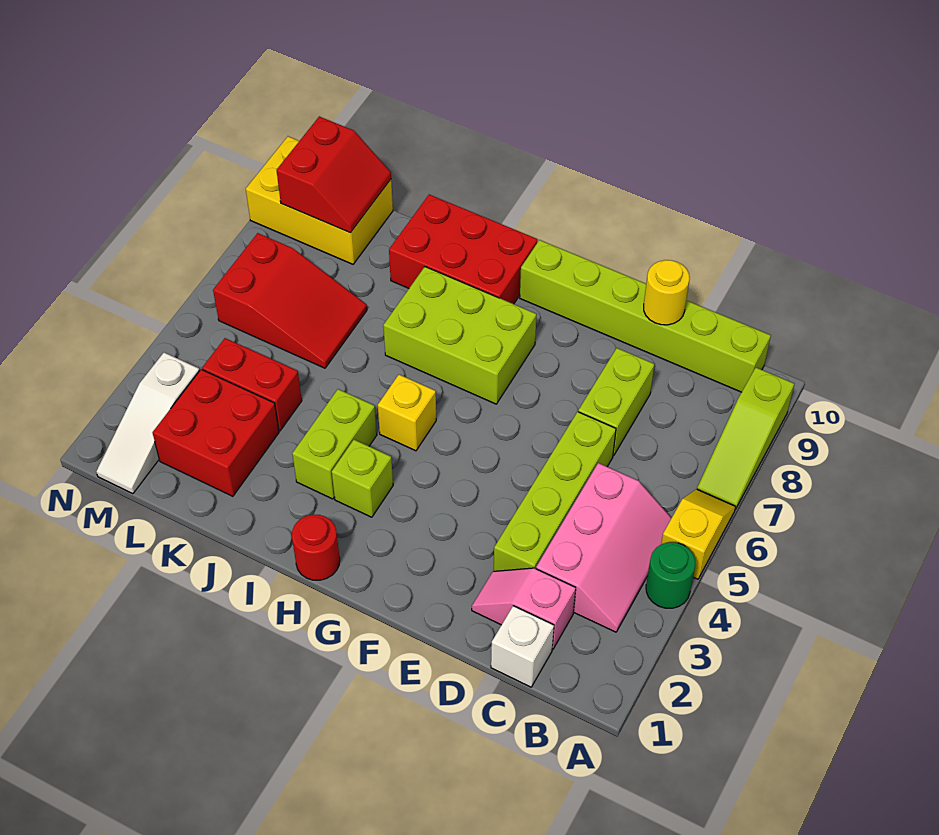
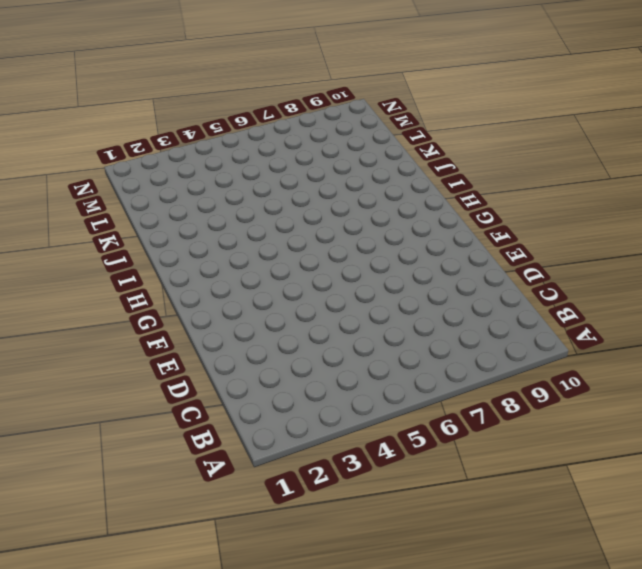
none -> green round brick A4 level 1
none -> yellow slope A5:A6 level 1 top 5
none -> lime slope A7:A9 level 1 top 9

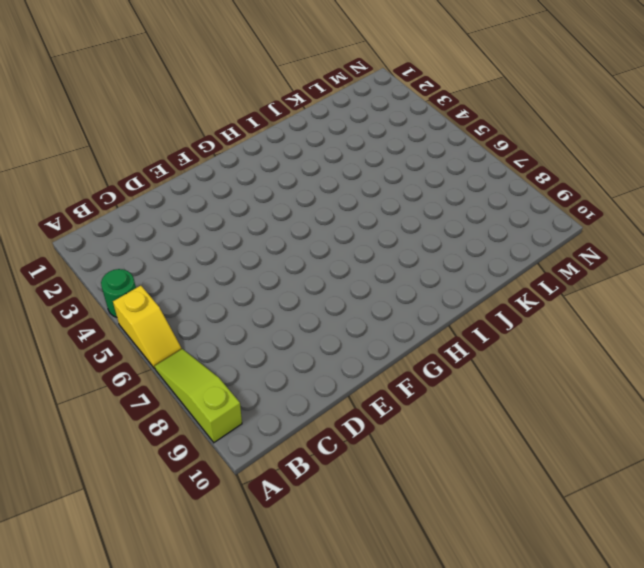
none -> pink slope B3:C5 level 1 top C
none -> lime brick B10:G10 level 1
none -> white brick C1 level 1

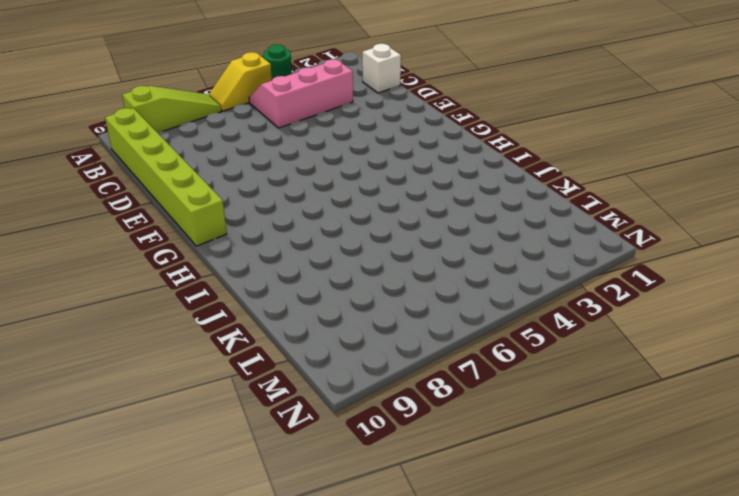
none -> pink slope C2:D2 level 1 top C
none -> lime brick D3:D6 level 1
none -> lime brick D7:D8 level 1

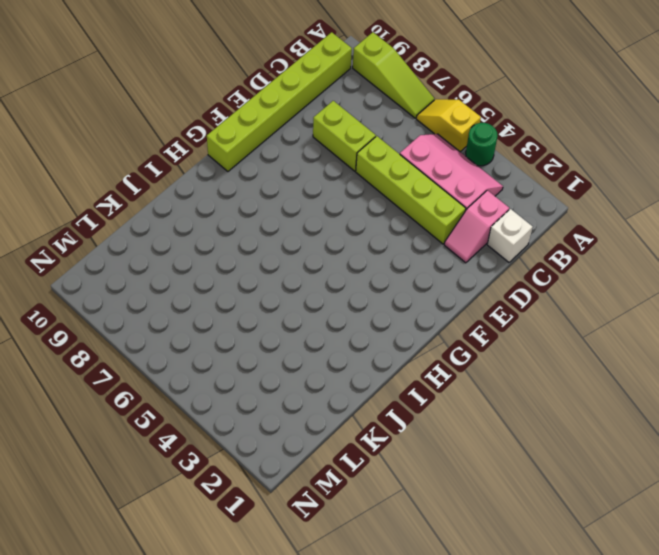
none -> lime brick G7:I8 level 1
none -> red round brick H1 level 1
none -> lime brick H3 level 1

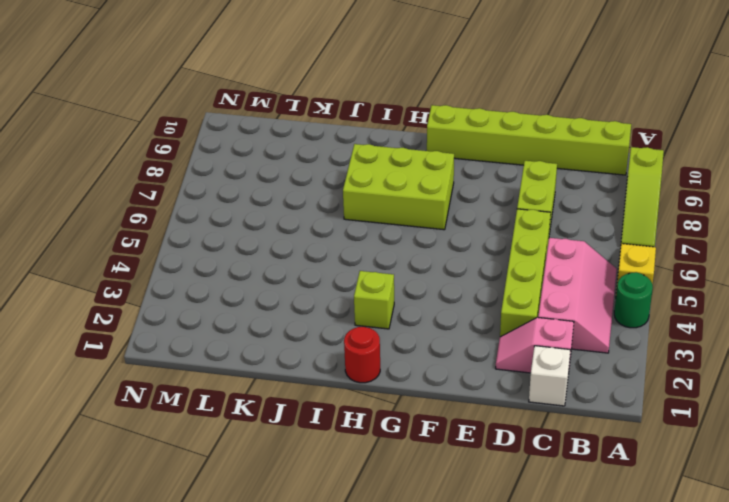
none -> yellow brick H5 level 1
none -> red brick H9:J10 level 1
none -> lime brick I3:I4 level 1

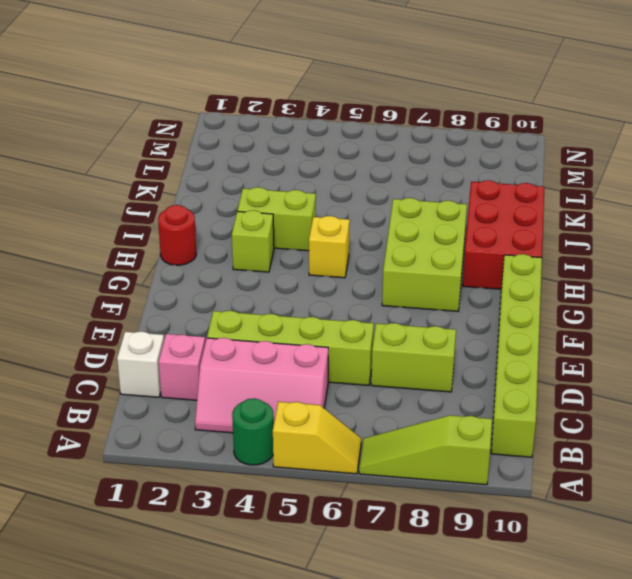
none -> red brick K2:L3 level 1
none -> red brick K4:L4 level 1
none -> red slope K6:M7 level 1 top M

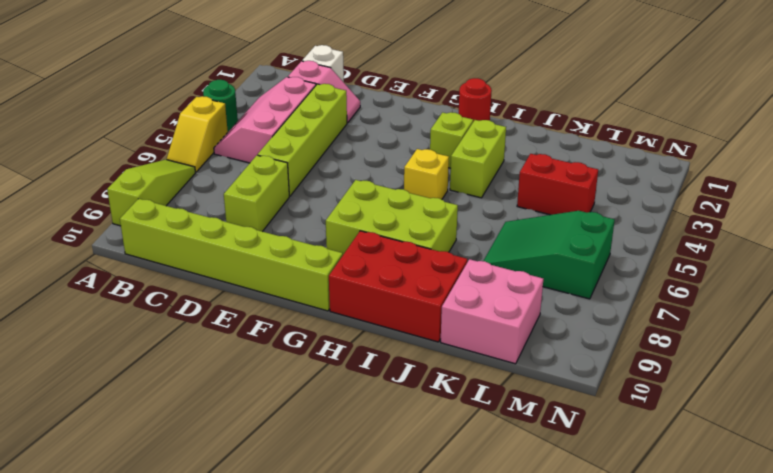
green slope K6:M7 level 1 top M -> red slope K6:M7 level 1 top M
pink brick K9:L10 level 1 -> yellow brick L9:N10 level 1
none -> red brick K2:L3 level 1
none -> white slope M1:M3 level 1 top 3
none -> yellow round brick D10 level 2

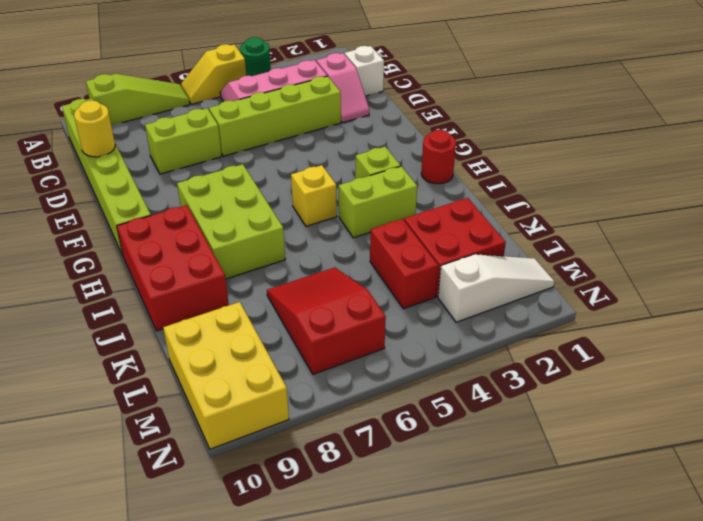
none -> red slope L9:M10 level 2 top M

